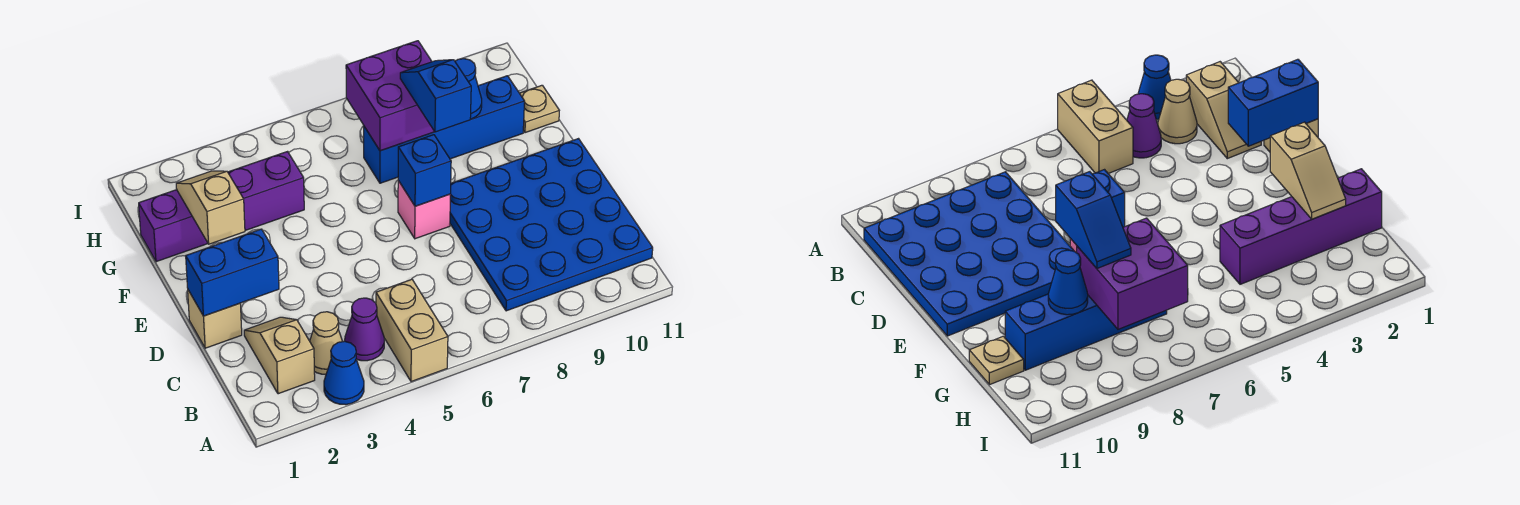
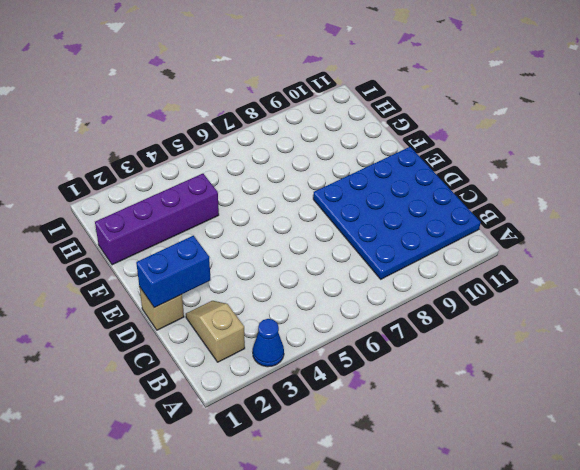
none -> tan brick A5:B5 level 1
none -> tan cone B3 level 1
none -> purple cone B4 level 1

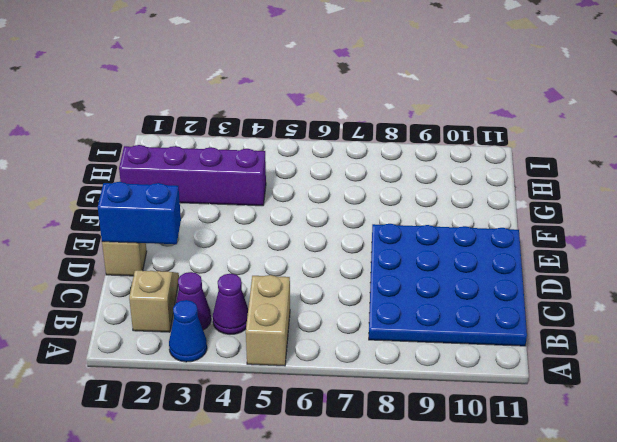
purple cone B3 level 1 -> tan cone B3 level 1
none -> pink brick E7 level 1
none -> blue brick G7:G10 level 1
none -> tan plate G11 level 1

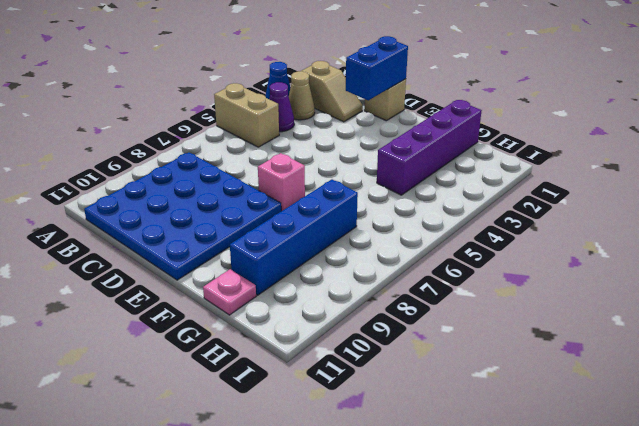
pink plate G11 level 1 -> tan plate G11 level 1
none -> blue brick E7 level 2
none -> tan slope F2:G2 level 2 top F
none -> purple brick G7:H8 level 2

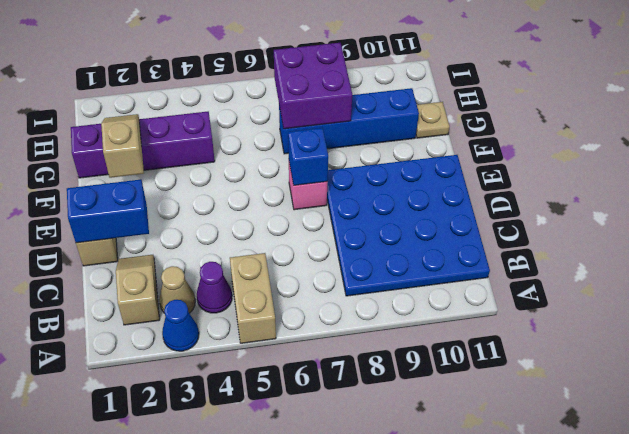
none -> blue cone G9 level 2
none -> blue slope F8:G8 level 3 top F

